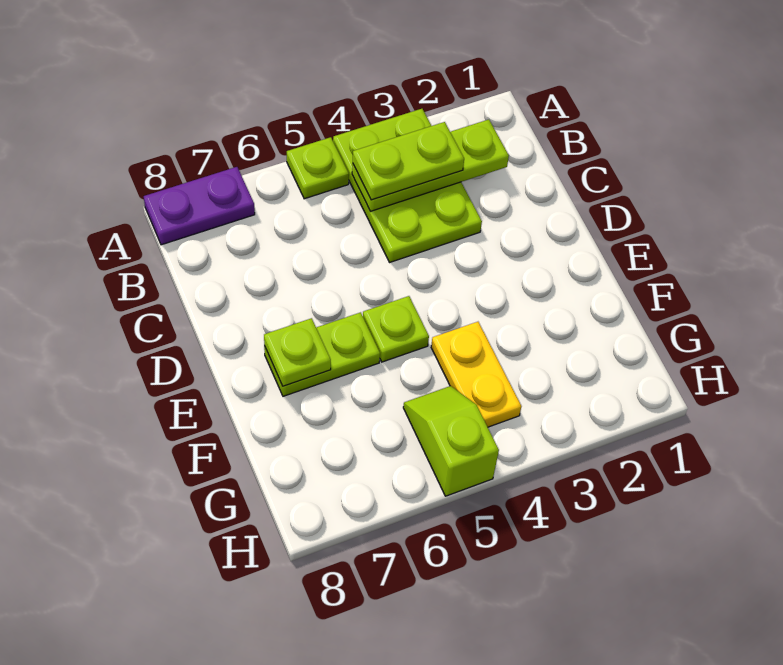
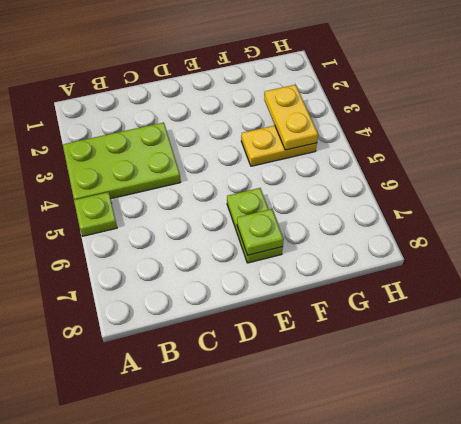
yellow plate G3:G4 level 2 -> none
none -> purple plate A7:A8 level 1
none -> lime plate E5 level 1

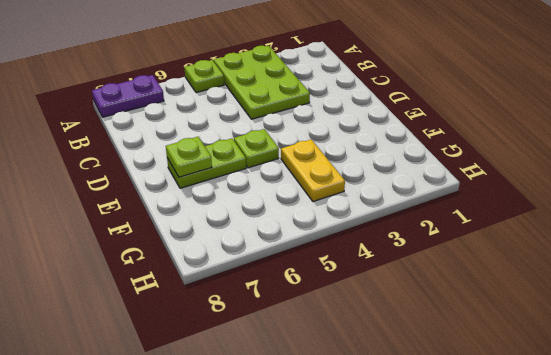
none -> lime slope G5:H5 level 1 top H
none -> lime plate B2:B4 level 2

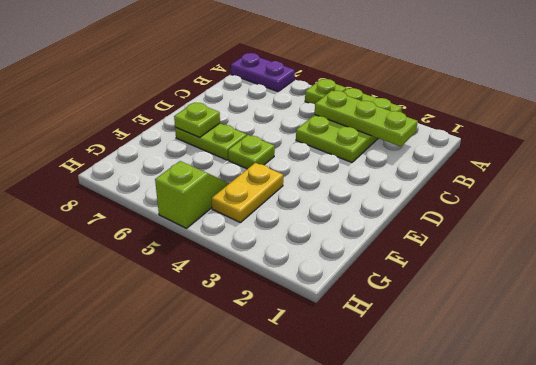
none -> lime plate B3:B4 level 3

